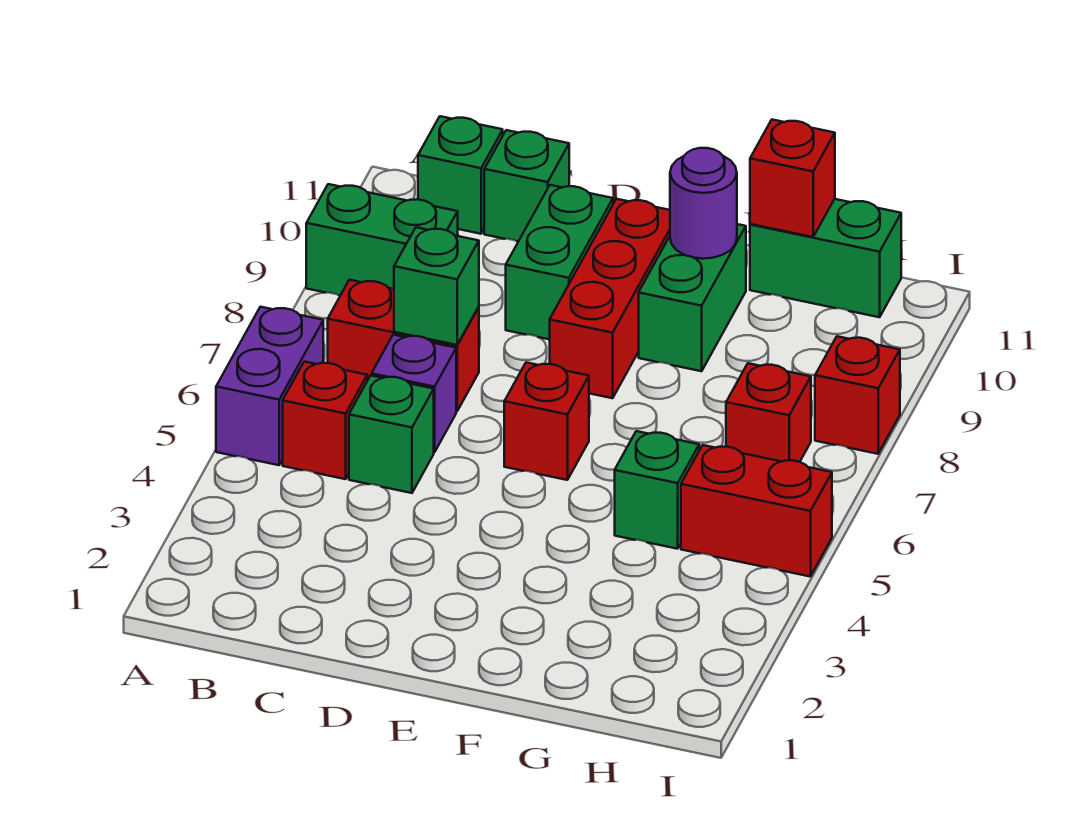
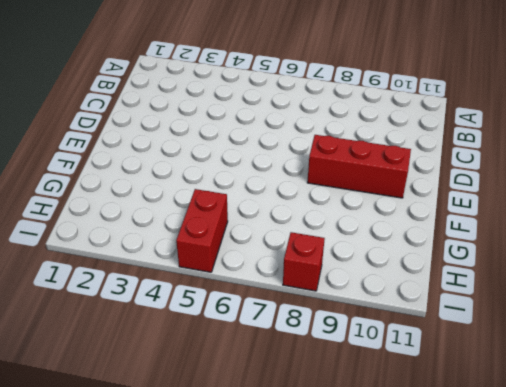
none -> purple brick A5:A6 level 1
none -> green brick A9:B9 level 1
none -> red brick B5 level 1

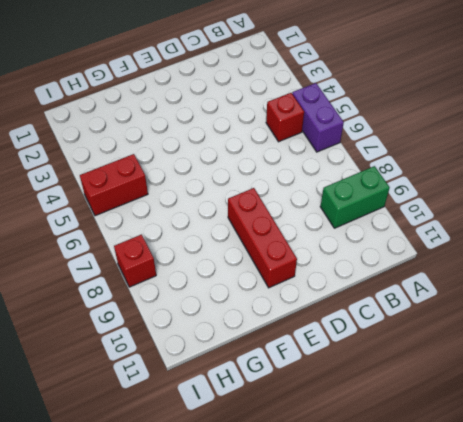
none -> red brick B7:C7 level 1
none -> green brick B11 level 1
none -> green brick C5 level 1

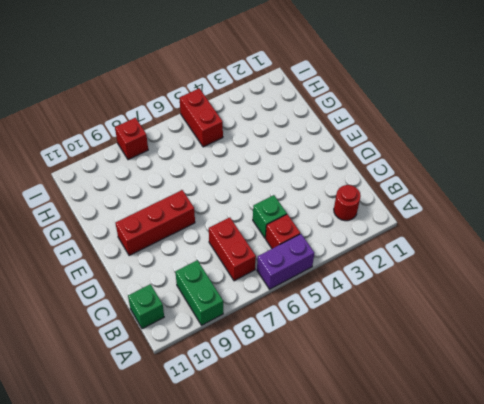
red round brick B2 level 1 -> none
none -> purple brick C6 level 1
none -> green brick C11 level 1
none -> green brick D9:D10 level 1

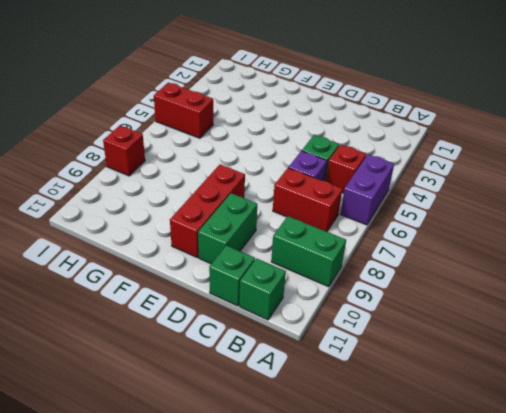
none -> red brick E6 level 1
none -> green brick F9:F10 level 1
none -> green brick G5 level 1

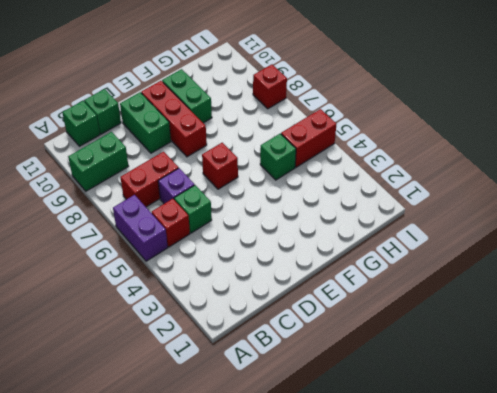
none -> green brick G11:H11 level 1
none -> red brick H7 level 1
none -> green brick C7 level 2

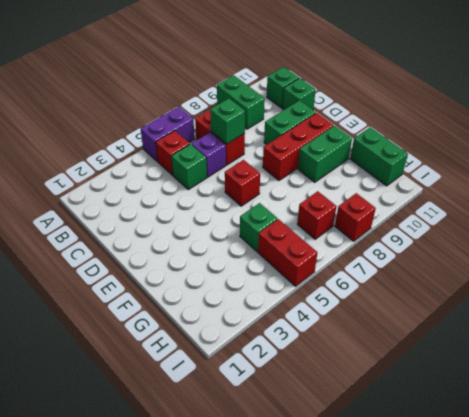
none -> purple round brick F10 level 2
none -> red brick G11 level 2

